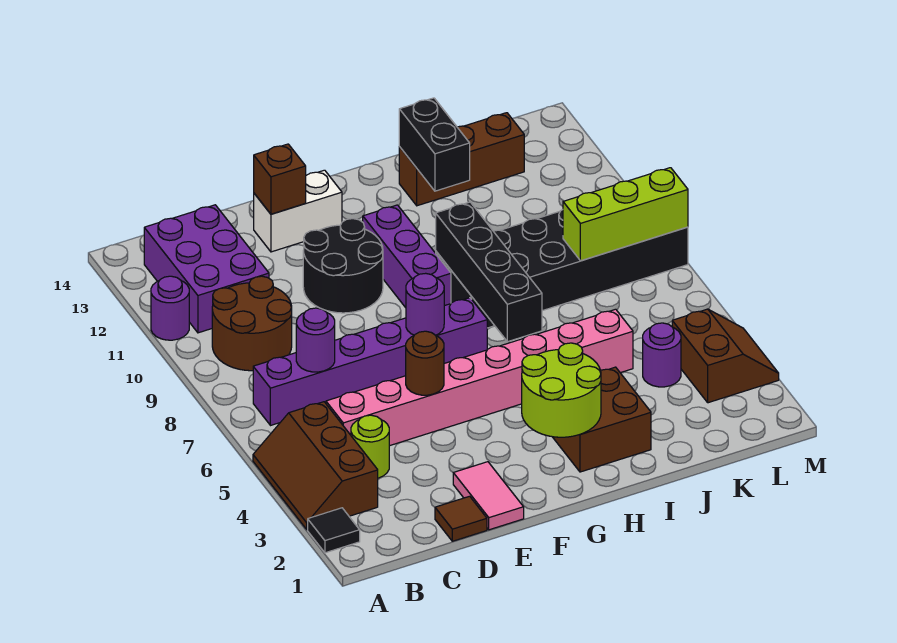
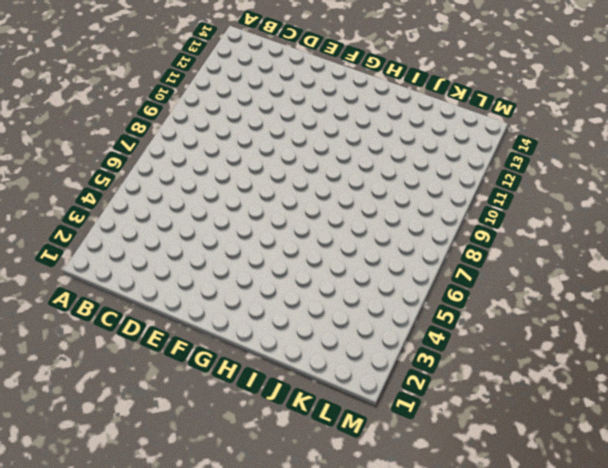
none -> black tile A2 level 1
none -> brown slope A3:B5 level 1 top B
none -> purple round brick A11 level 1

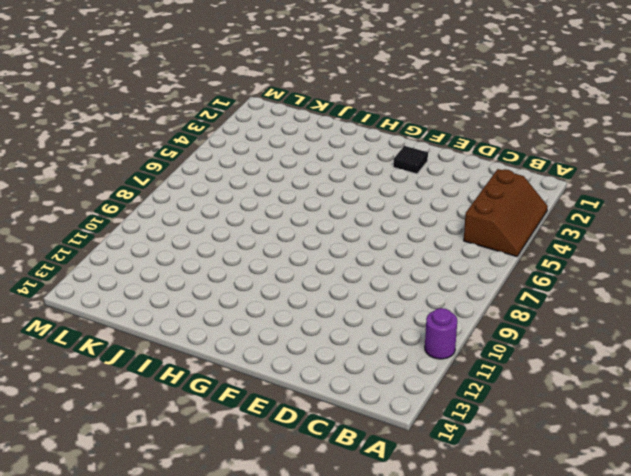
black tile F2 level 1 -> black tile A2 level 1
none -> purple brick B7:G7 level 1
none -> brown round brick B9:C10 level 1
none -> purple brick B11:C13 level 1

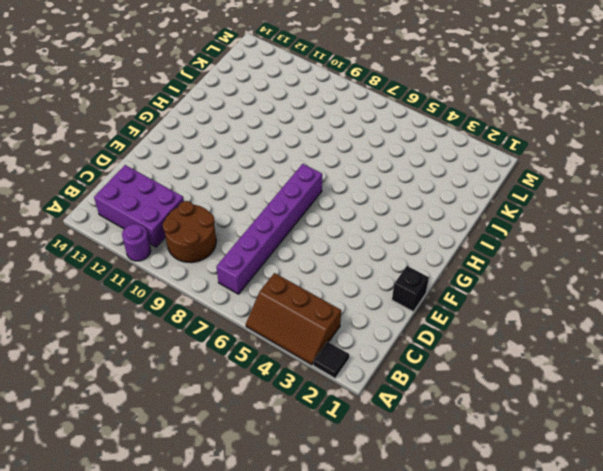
black brick E1 level 1 -> pink tile E1:E2 level 1
none -> lime round brick C4 level 1
none -> pink brick C5:J5 level 1
none -> brown tile D1 level 1

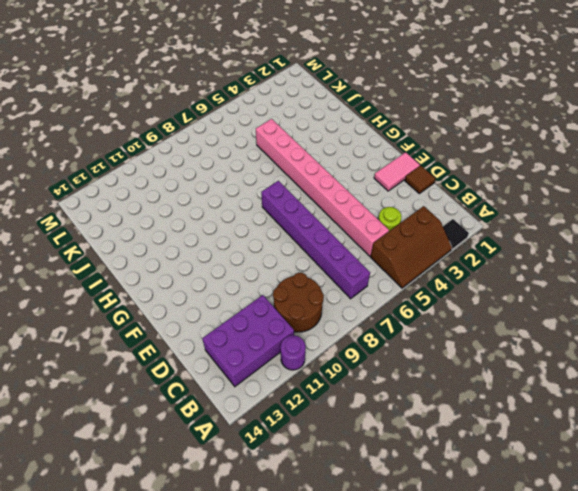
none -> black round brick E10:F11 level 1
none -> white brick E13:F13 level 1
none -> purple brick G9:G11 level 1

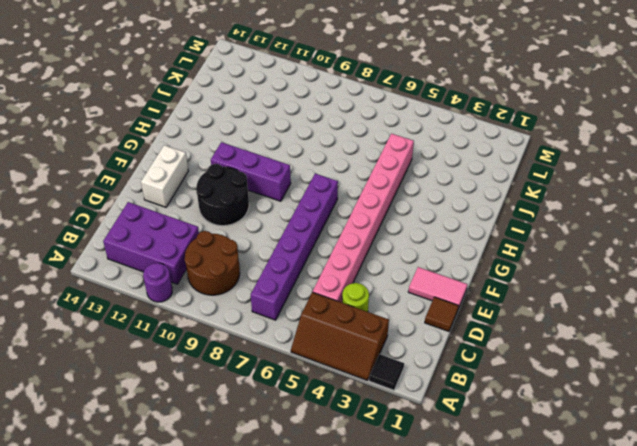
none -> brown brick H2:I3 level 1
none -> black brick H8:M9 level 1
none -> brown brick I13:K13 level 1

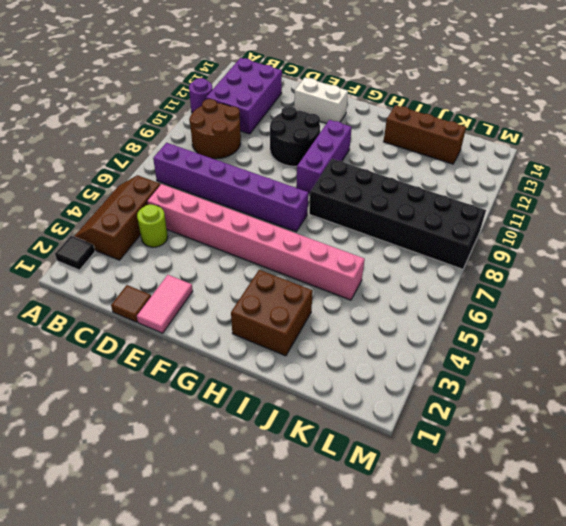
none -> purple round brick K4 level 1
none -> brown slope L3:M4 level 1 top L
none -> purple round brick C7 level 2

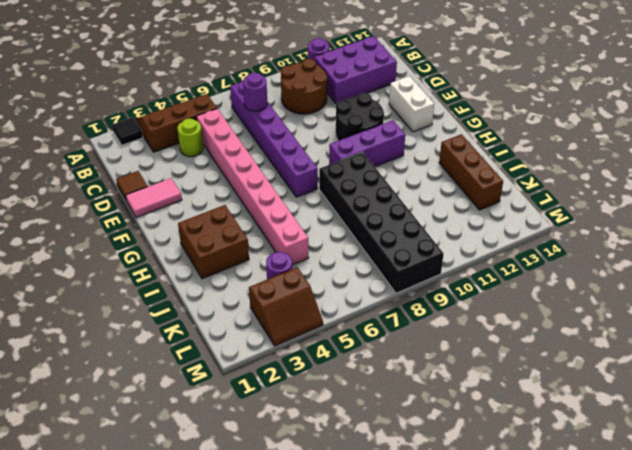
none -> brown round brick E5 level 2
none -> brown brick E13 level 2
none -> purple round brick F7 level 2

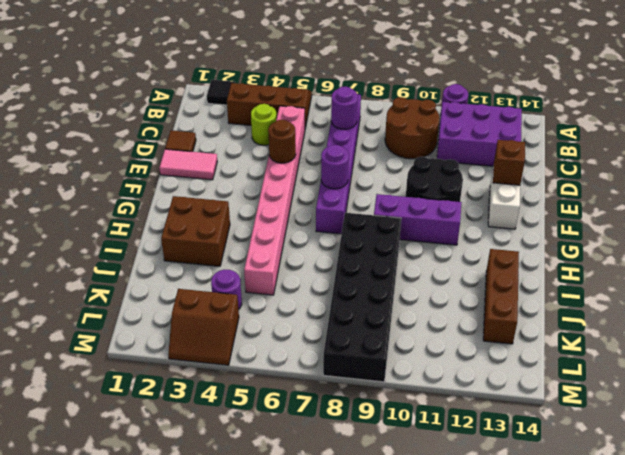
none -> lime round brick G2:H3 level 2
none -> black brick H6:H9 level 2
none -> black brick I12:I13 level 2

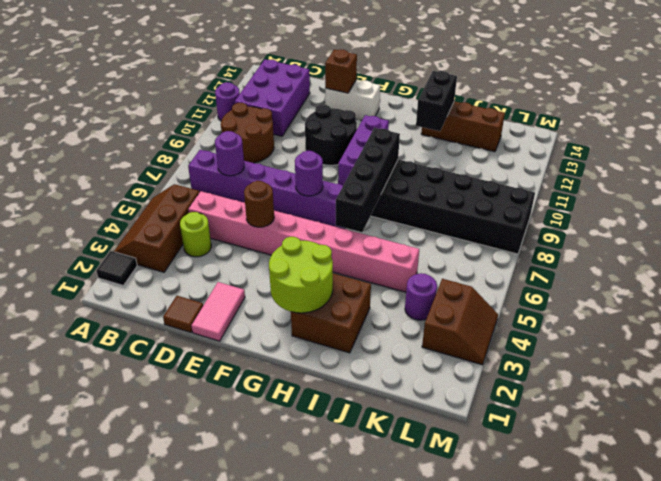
none -> lime brick K8:M8 level 2

